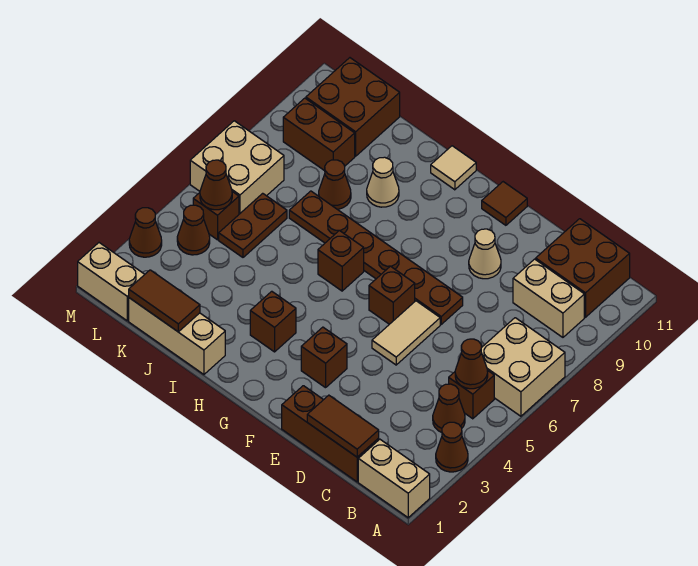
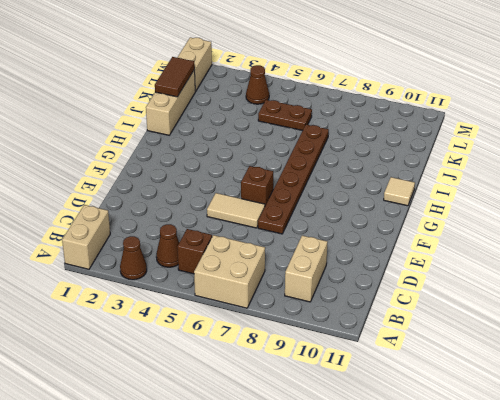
none -> brown brick B10:C11 level 1
none -> brown brick C1:E1 level 1
none -> tan cone E9 level 1
none -> brown brick F3 level 1

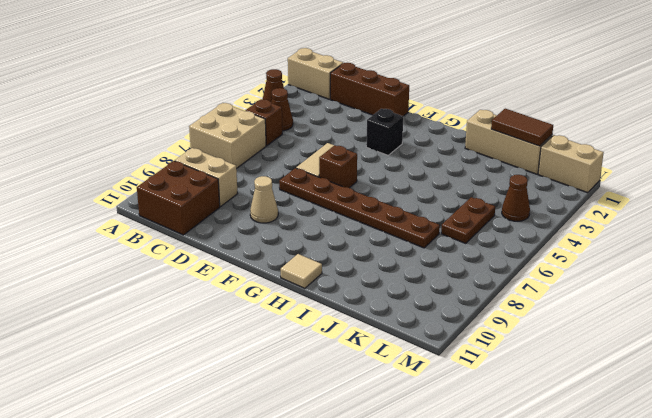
black brick F3 level 1 -> brown brick F3 level 1
none -> brown tile F11 level 1
none -> brown brick H3 level 1
none -> brown brick H6 level 1
none -> tan cone I9 level 1

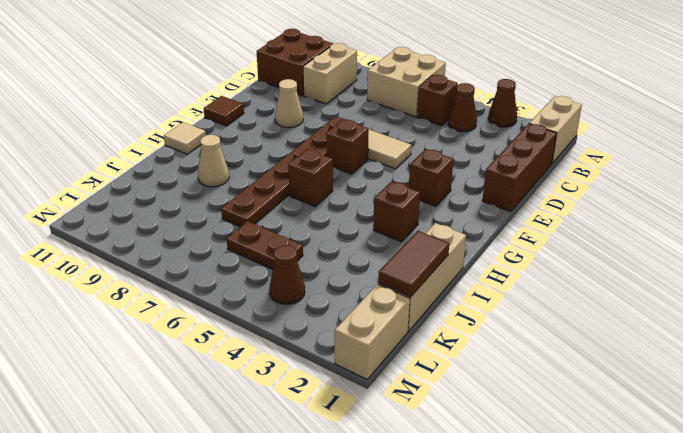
none -> brown cone J8 level 1
none -> brown brick K9:L9 level 1
none -> brown brick K10:L11 level 1
none -> brown brick L5 level 1

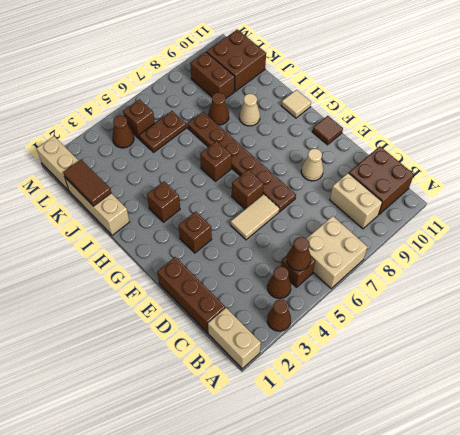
none -> tan brick L6:M7 level 1
none -> brown cone M3 level 1
none -> brown tile C1:D1 level 2
none -> brown cone L5 level 2

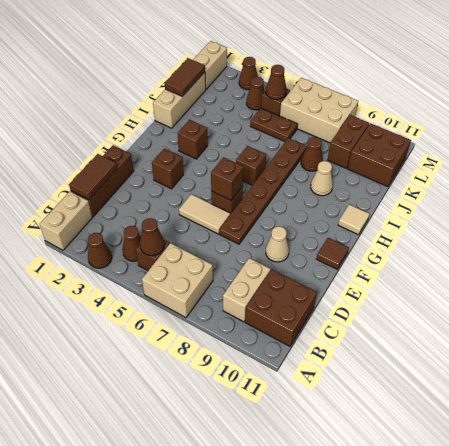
brown brick F6 level 2 -> none
tan brick L6:M8 level 1 -> tan brick L6:M7 level 1

